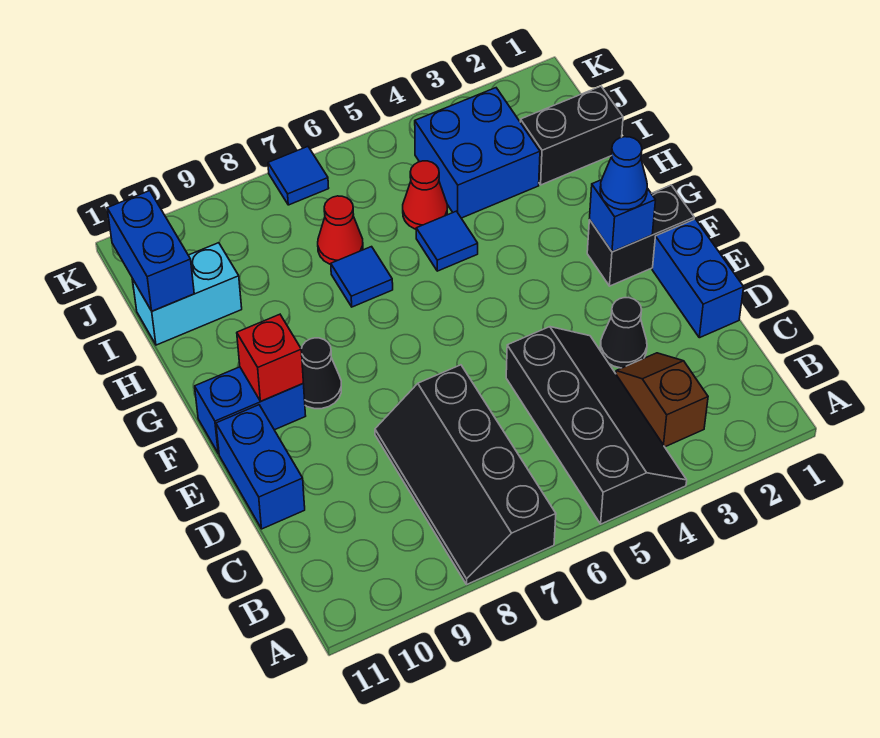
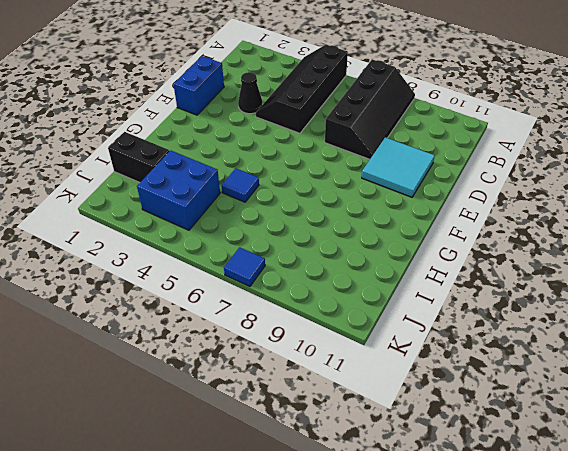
cyan tile D9:E10 level 1 -> none
none -> brown slope B3:C3 level 1 top B
none -> blue brick D11:E11 level 1
none -> black brick F1:F2 level 1

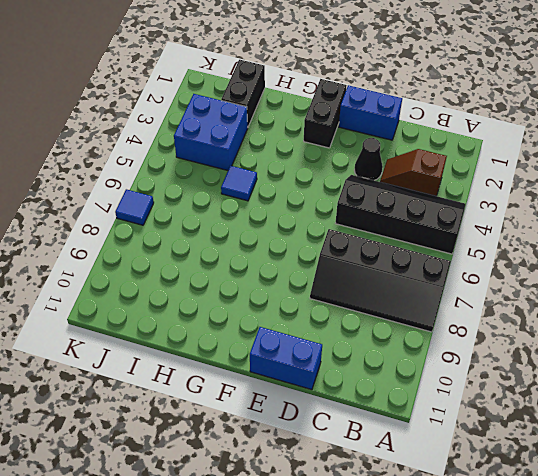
none -> black cone F9 level 1
none -> blue brick F10:F11 level 1
none -> blue tile H7 level 1

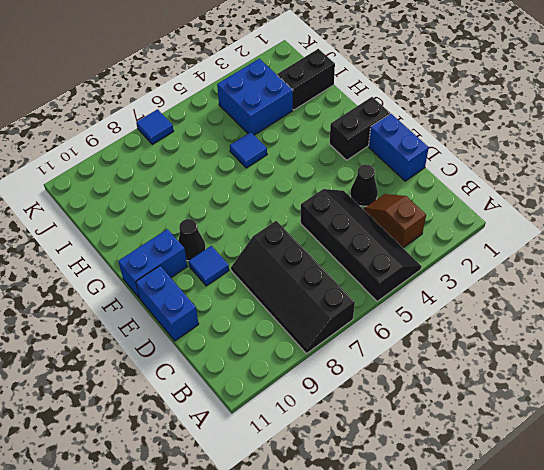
blue tile E9 level 1 -> blue tile H7 level 1
none -> red cone I5 level 1
none -> red cone I7 level 1
none -> cyan brick I10:I11 level 1

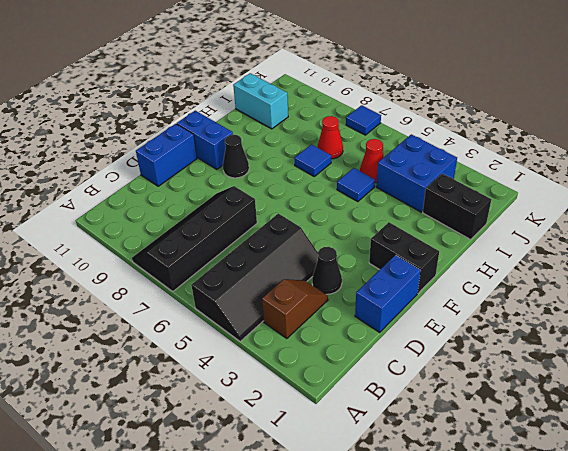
none -> blue brick F2 level 2
none -> red brick F10 level 2
none -> blue brick I11:J11 level 2

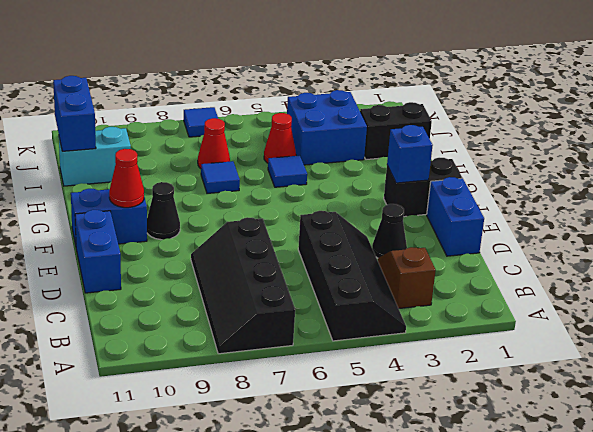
red cone F10 level 2 -> red brick F10 level 2
none -> blue cone F2 level 3

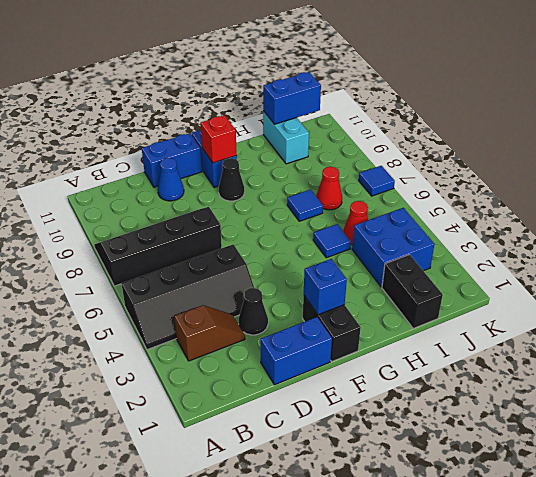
blue cone D10 level 1 -> blue cone F2 level 3

